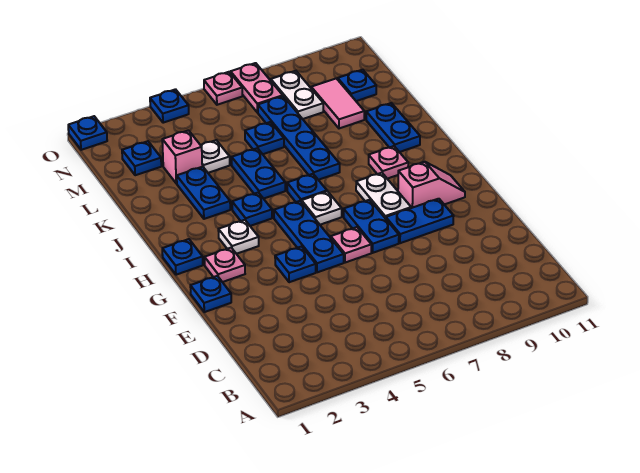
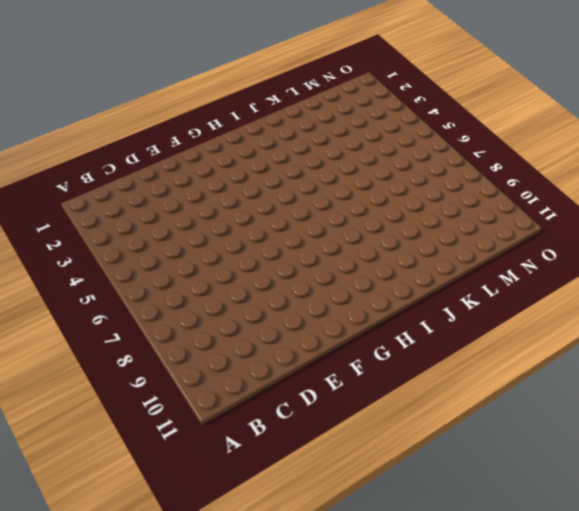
none -> blue plate F1 level 1
none -> blue plate F4 level 1
none -> blue plate F5:H5 level 1
none -> pink plate F6 level 1

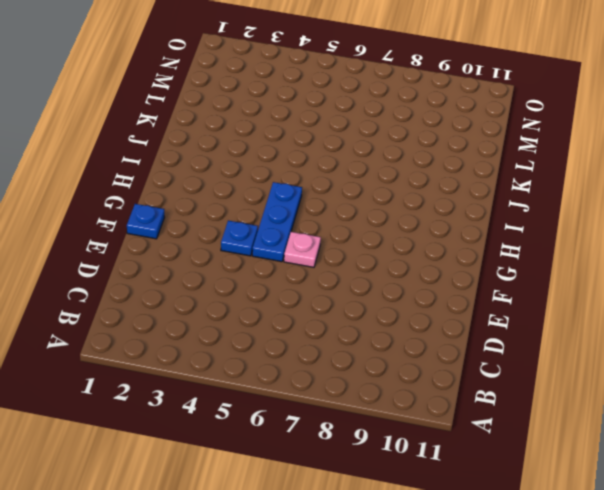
none -> blue plate F7:G7 level 1
none -> blue plate F8:F9 level 1
none -> pink plate G2 level 1
none -> white plate G8:H8 level 1

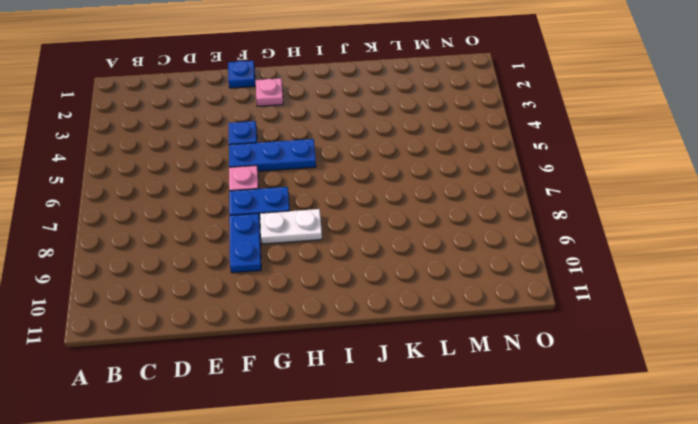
none -> pink slope G9:G10 level 1 top 9
none -> blue plate H1 level 1
none -> white plate H3 level 1
none -> white plate H6 level 1

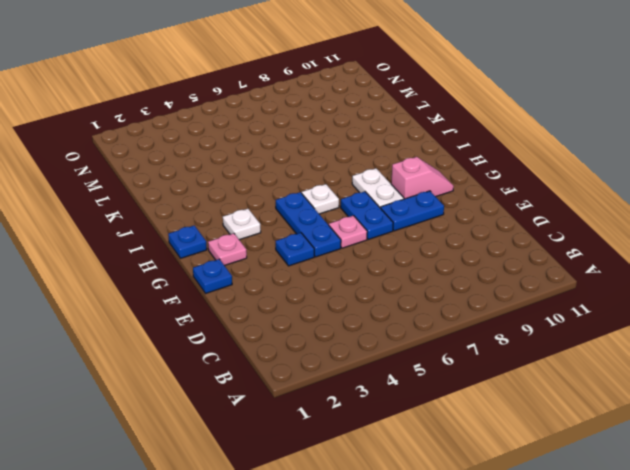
none -> blue plate I4 level 1
none -> blue plate I6 level 1
none -> pink plate I9 level 1
none -> blue plate J3:K3 level 1

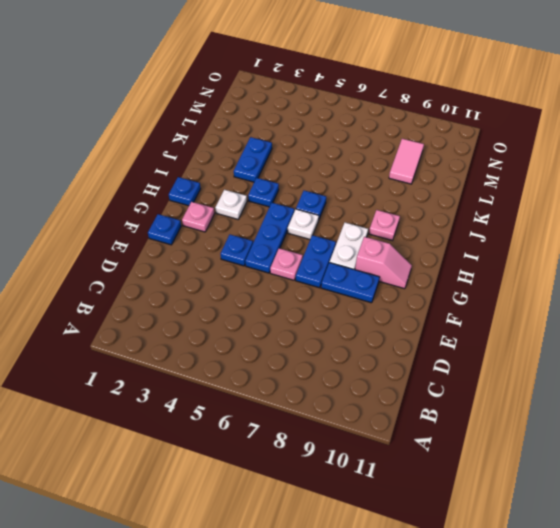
none -> blue plate J5:K5 level 1
none -> blue plate J7:M7 level 1
none -> blue plate J10:K10 level 1
none -> pink brick L3 level 1

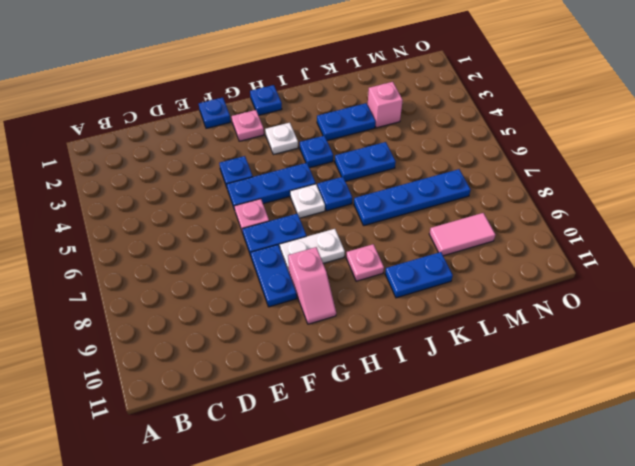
none -> white plate L4 level 1
none -> blue plate L6 level 1
none -> blue plate M2 level 1
none -> white plate M8:N8 level 1

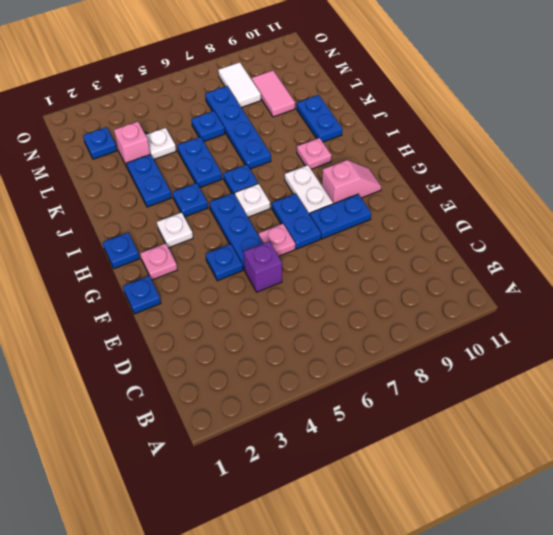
purple brick E5 level 1 -> none
white tile M8:N8 level 1 -> white plate M8:N8 level 1
none -> blue plate M10 level 1
none -> pink plate N7:O7 level 1
none -> blue plate O1 level 1
none -> blue plate O4 level 1

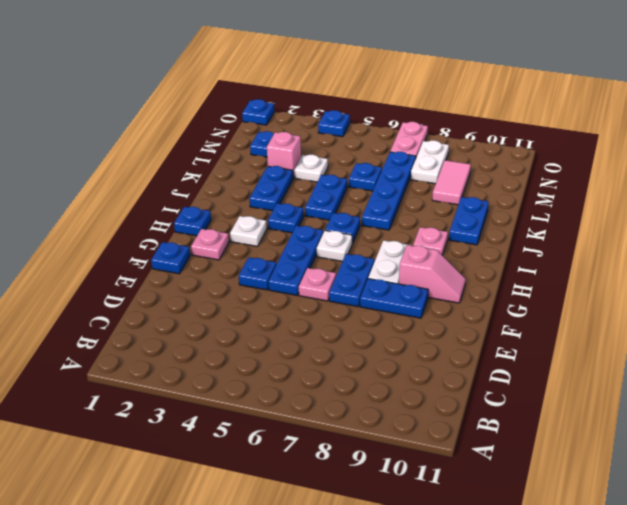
none -> blue plate M10 level 1
none -> pink plate O6 level 1

